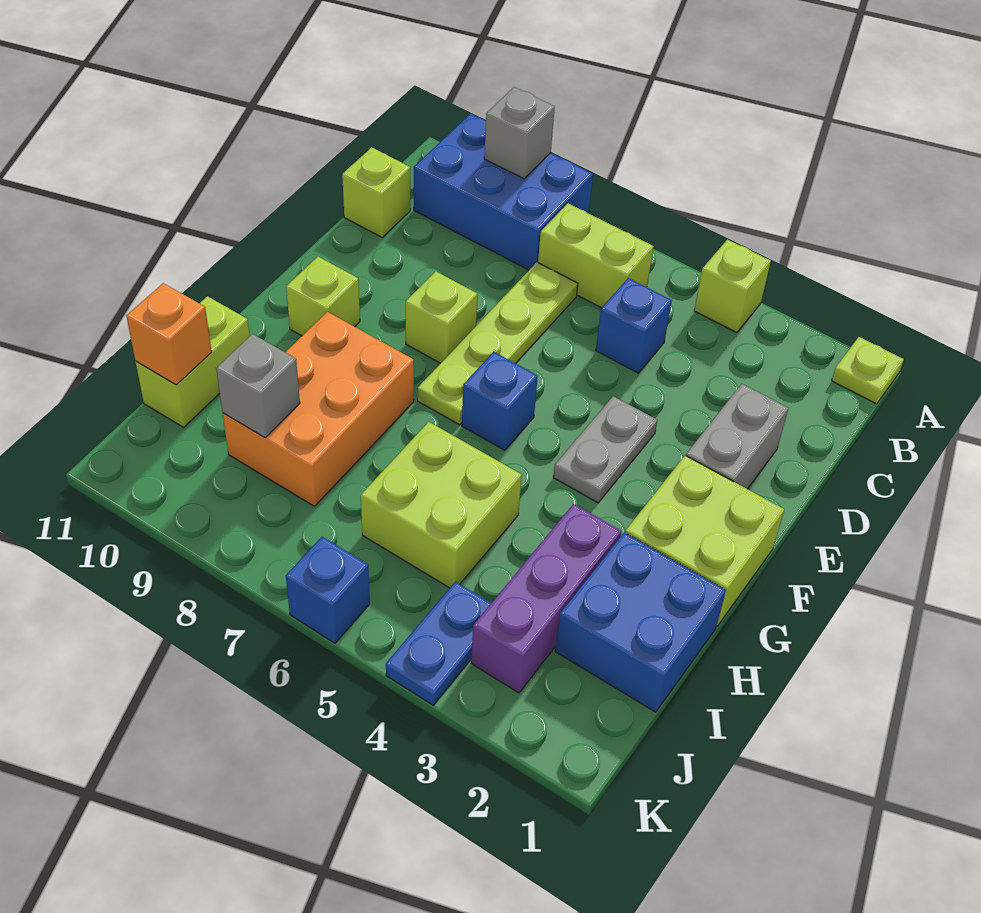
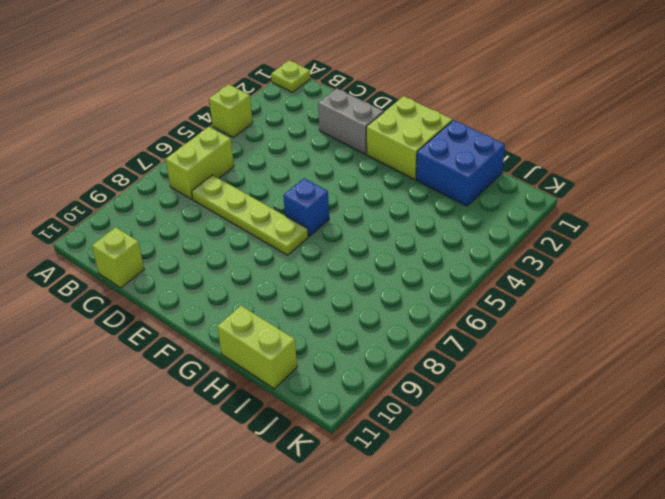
none -> blue brick A8:B10 level 1
none -> blue brick C5 level 1
none -> grey plate E4:F4 level 1

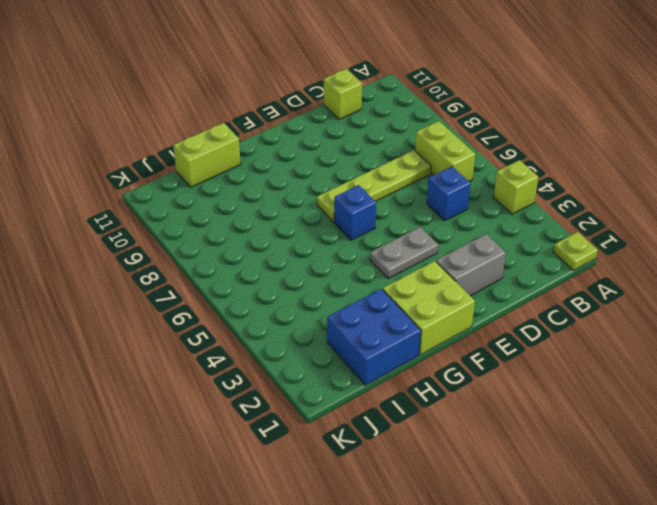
none -> blue brick A8:B10 level 1
none -> lime brick E8 level 1
none -> lime brick F10 level 1

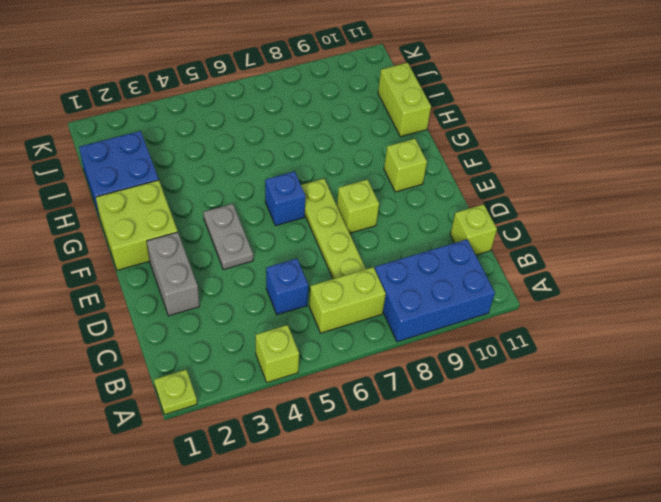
none -> orange brick G8:I9 level 1
none -> purple brick H3:J3 level 1
none -> lime brick H5:I6 level 1

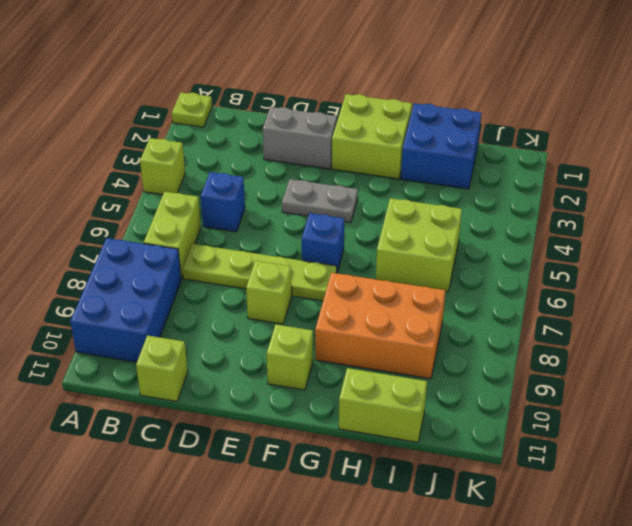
none -> purple brick H3:J3 level 1
none -> blue plate J4:K4 level 1
none -> blue brick K6 level 1

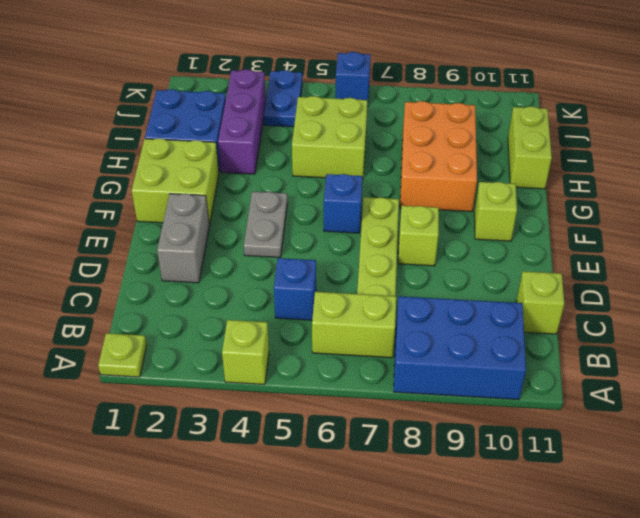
none -> grey brick A9 level 2
none -> grey brick I9 level 2
none -> orange brick I11 level 2

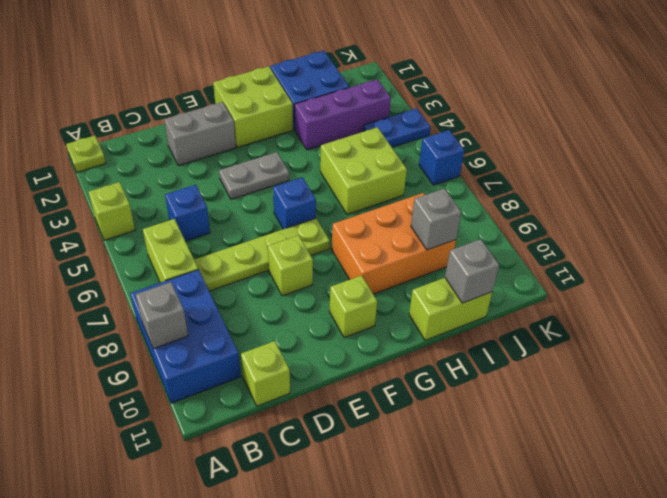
grey brick I11 level 2 -> orange brick I11 level 2

